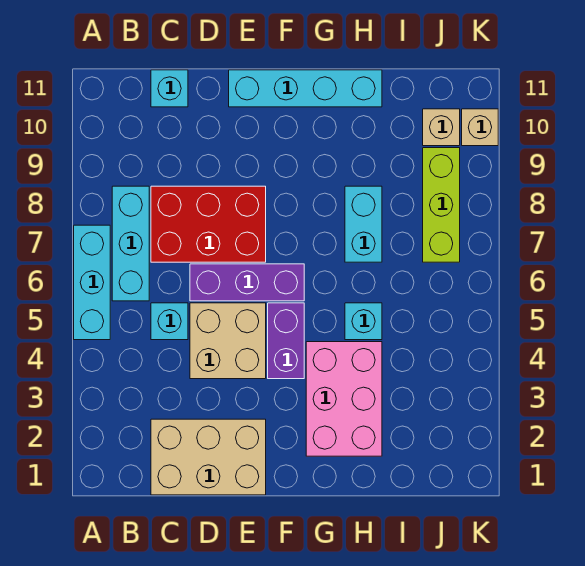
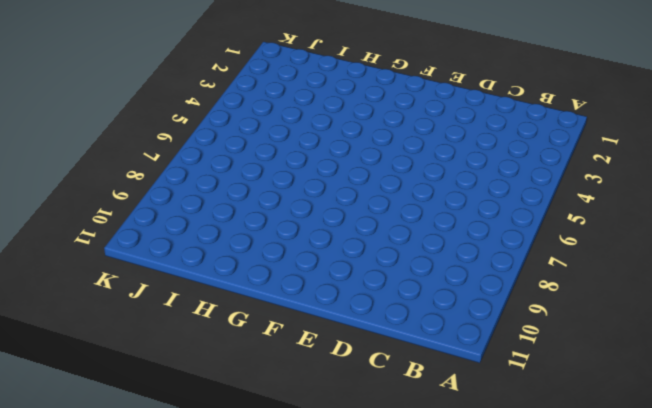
none -> cyan brick A5:A7 level 1
none -> cyan brick B6:B8 level 1
none -> tan brick C1:E2 level 1

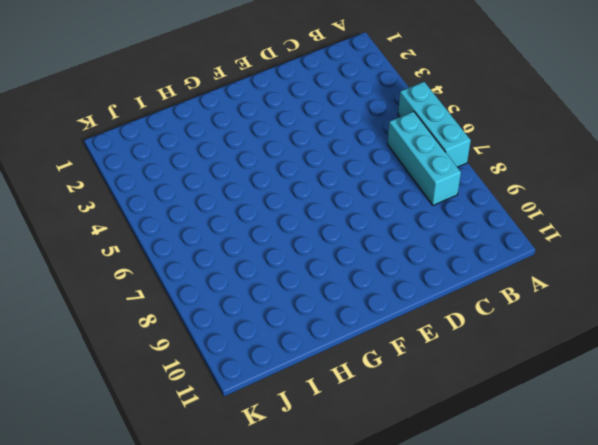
none -> tan brick C1:E2 level 1
none -> cyan brick C5 level 1
none -> red brick C7:E8 level 1

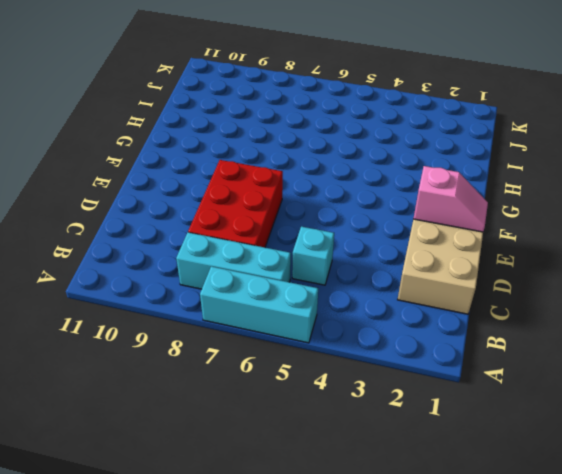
pink slope E1:E2 level 2 top 2 -> none
none -> cyan brick C11 level 1
none -> tan brick D4:E5 level 1
none -> purple brick D6:F6 level 1

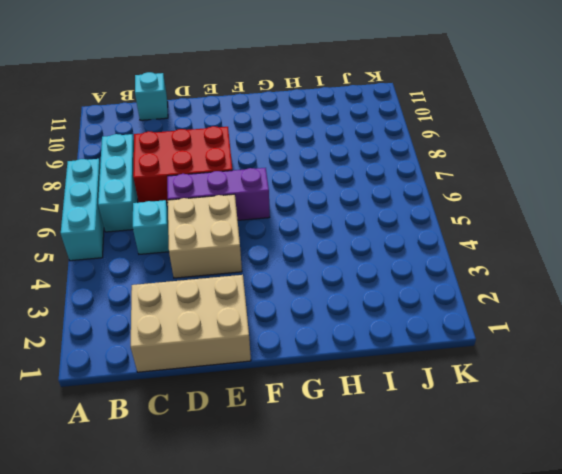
none -> cyan brick E11:H11 level 1
none -> purple brick F4:F5 level 1
none -> pink brick G2:H4 level 1

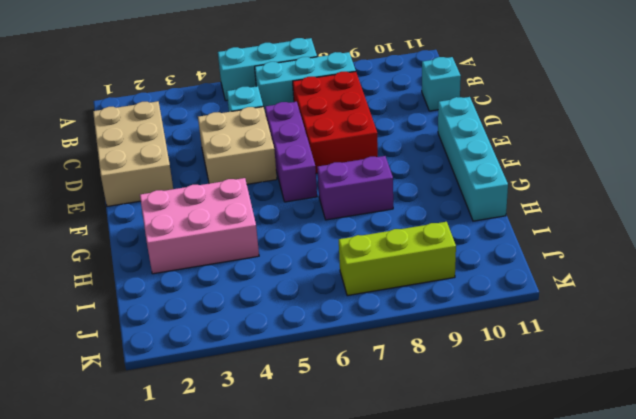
purple brick G7:G8 level 1 -> purple brick F4:F5 level 1
none -> cyan brick H5 level 1
none -> cyan brick H7:H8 level 1
none -> tan brick J10 level 1

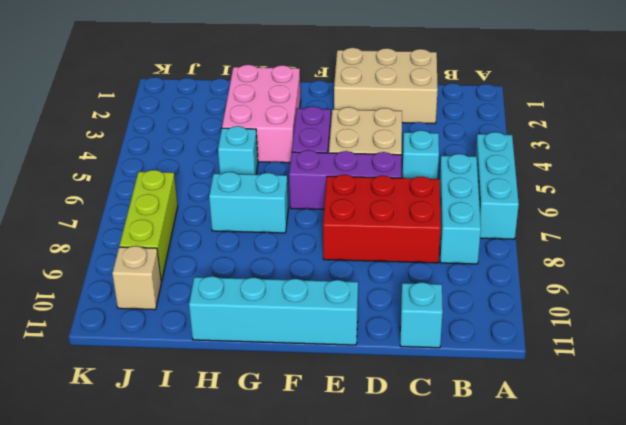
cyan brick G7:H7 level 1 -> cyan brick H7:H8 level 1
none -> tan brick K10 level 1

